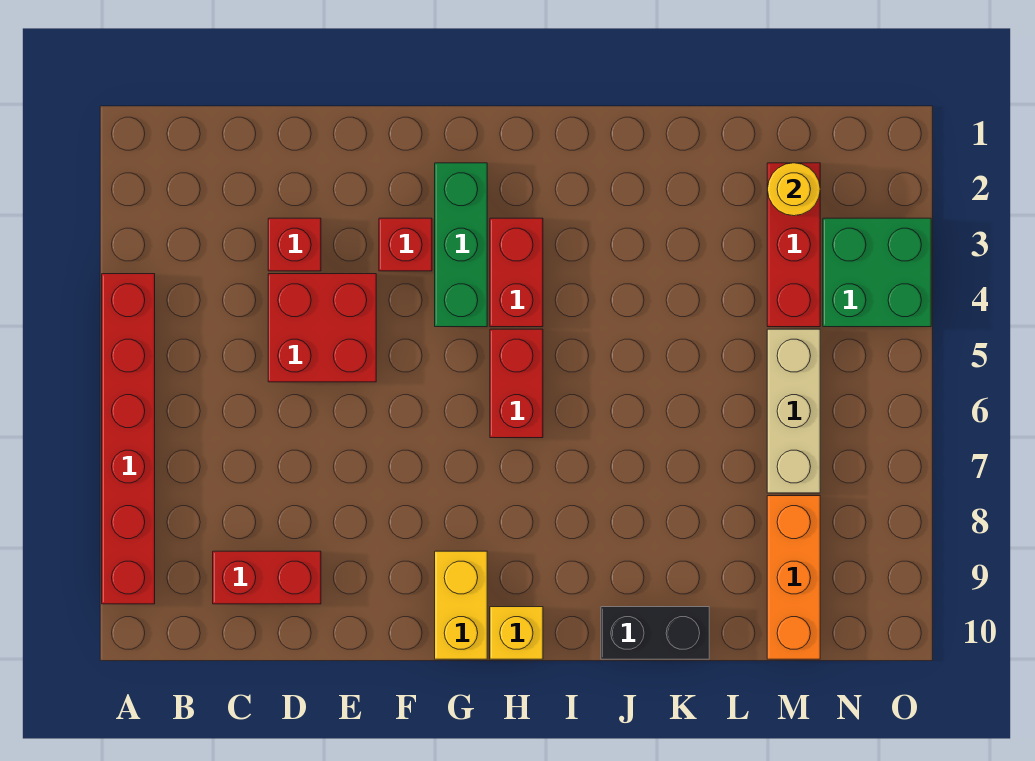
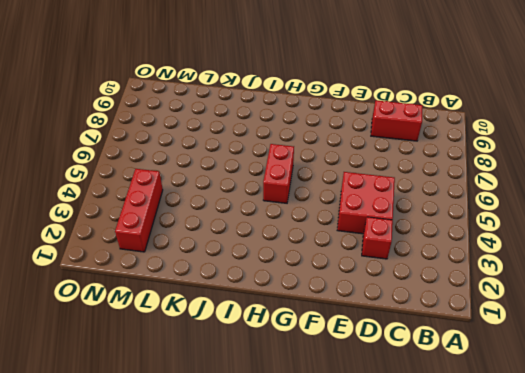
none -> red brick A4:A9 level 1
none -> red brick F3 level 1
none -> green brick G2:G4 level 1

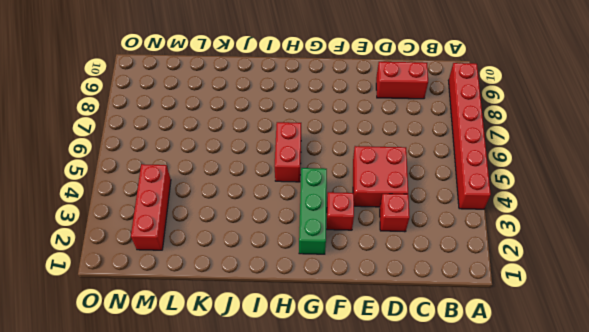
none -> yellow brick G9:G10 level 1
none -> red brick H3:H4 level 1
none -> yellow brick H10 level 1

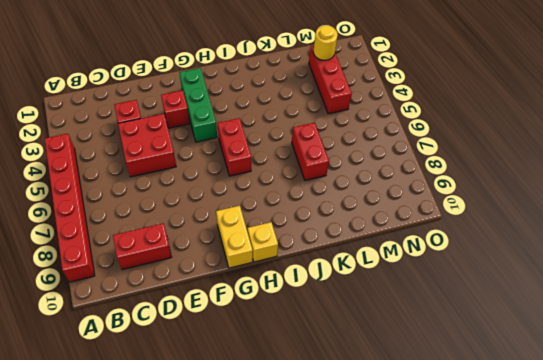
red brick K6:K7 level 1 -> red brick H3:H4 level 1
none -> black brick J10:K10 level 1
none -> tan brick M5:M7 level 1
none -> orange brick M8:M10 level 1

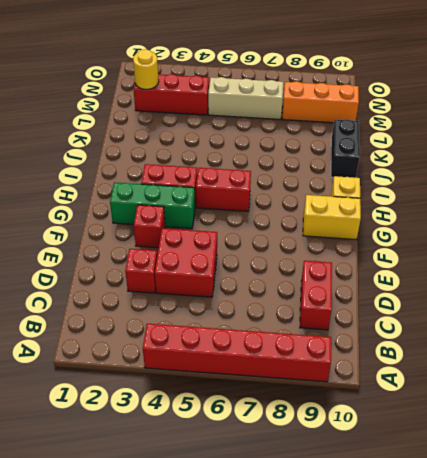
none -> green brick N3:O4 level 1

